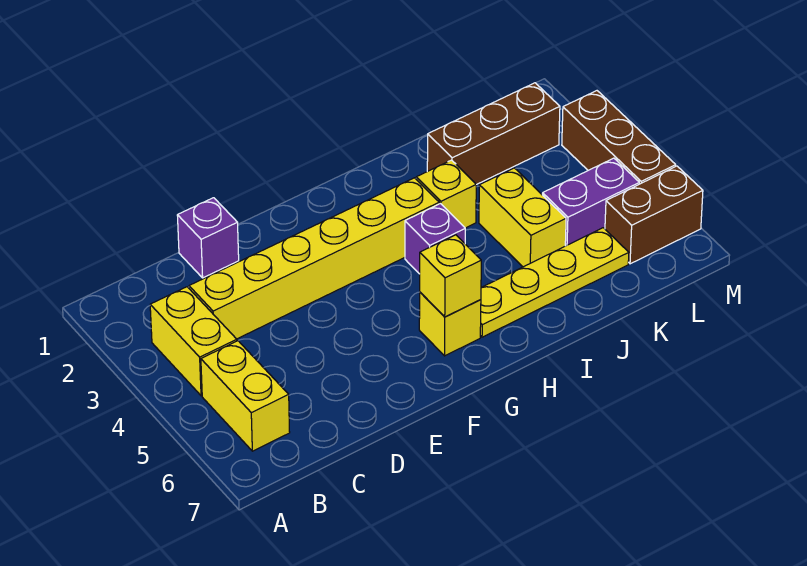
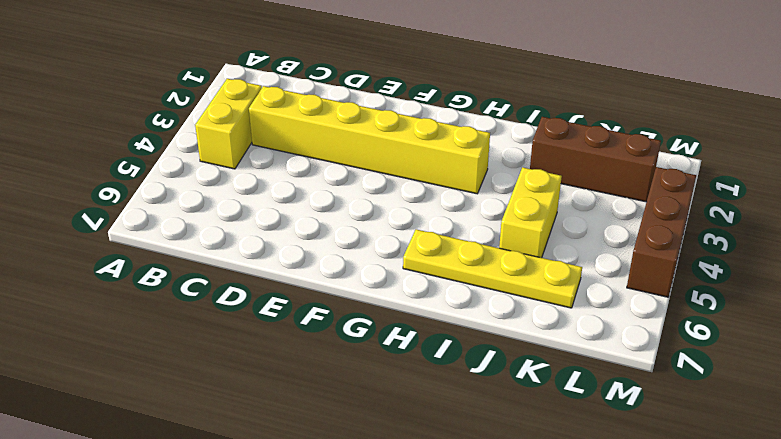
none -> yellow brick B5:B6 level 1
none -> purple brick D1 level 1
none -> yellow brick G6 level 1

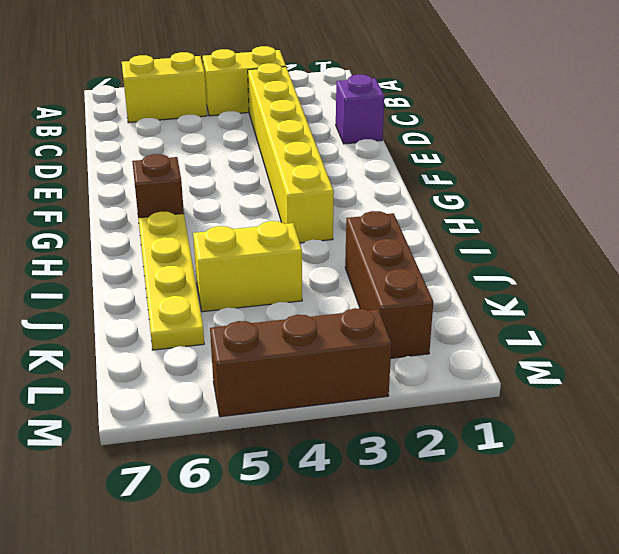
brown brick G6 level 1 -> yellow brick G6 level 1
none -> purple brick H4 level 1
none -> yellow brick I3 level 1
none -> purple brick K5:L5 level 1

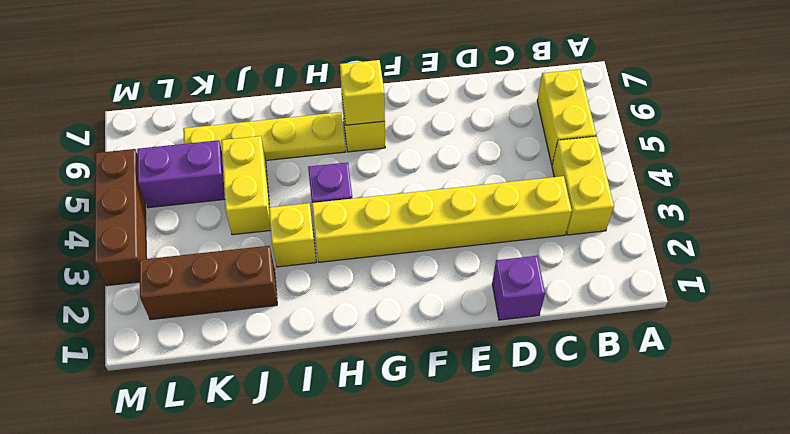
none -> brown brick L6:M6 level 1

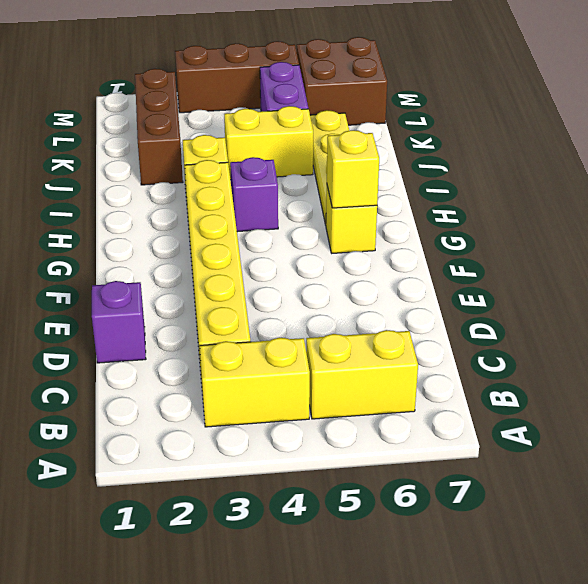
brown brick L6:M7 level 1 -> brown brick L6:M6 level 1

